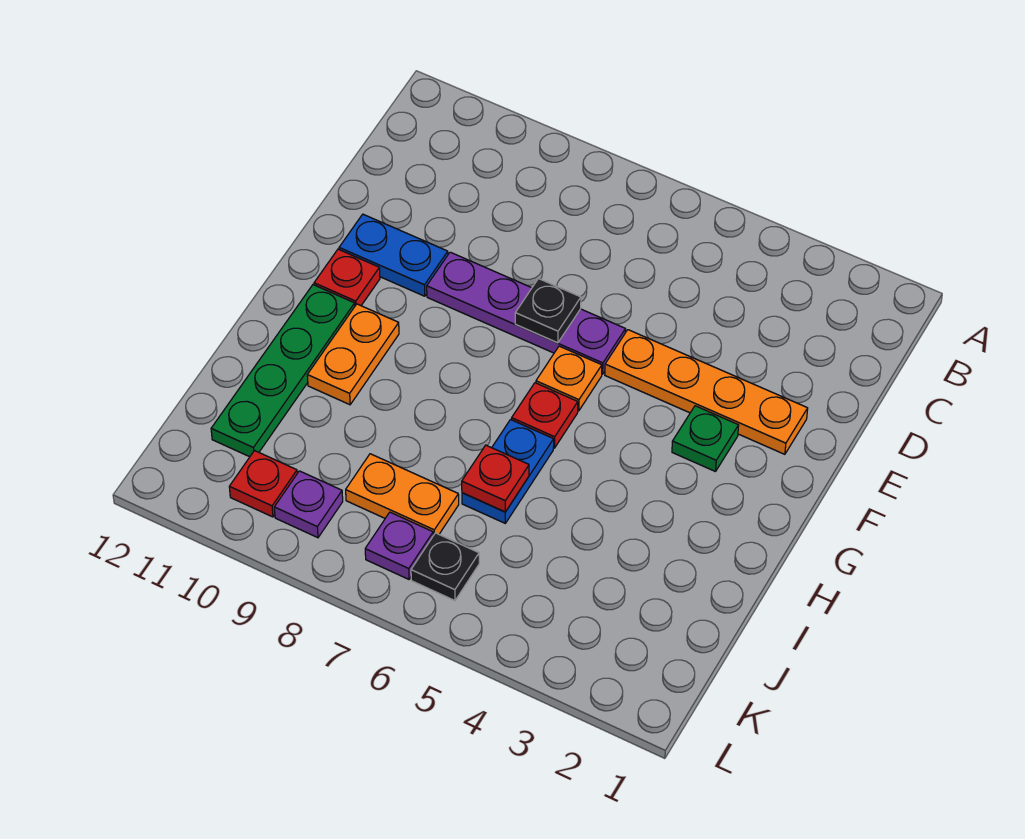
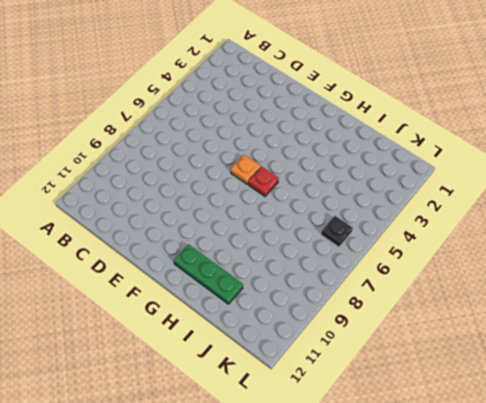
green plate G11:I11 level 1 -> green plate G11:J11 level 1
none -> orange plate E2:E5 level 1
none -> purple plate E6:E9 level 1
none -> blue plate E10:E11 level 1

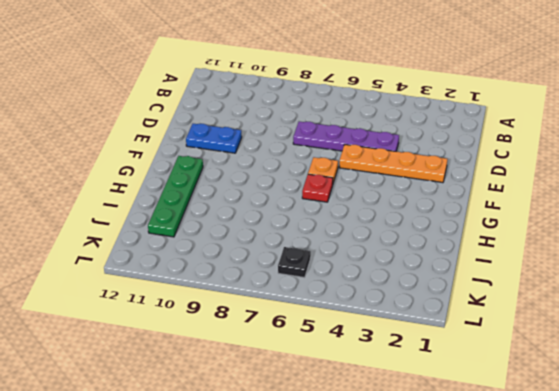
purple plate D4:D7 level 1 -> purple plate E6:E9 level 1
none -> green plate F3 level 1
none -> red plate F11 level 1
none -> orange plate G10:H10 level 1

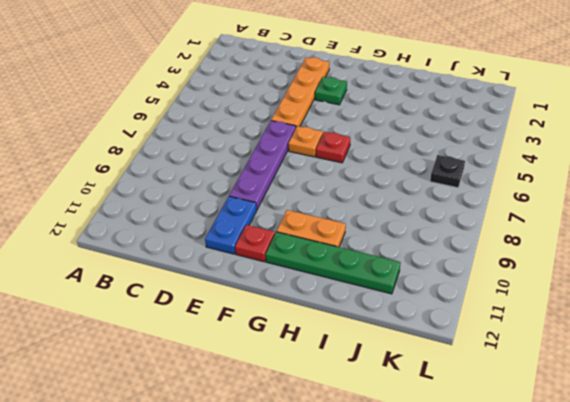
none -> blue plate H6:I6 level 1
none -> orange plate J7:J8 level 1
none -> purple plate K7 level 1

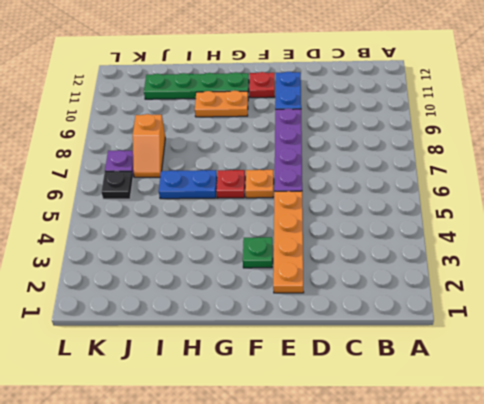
orange slope J7:J8 level 1 top 8 -> orange plate J7:J8 level 1
none -> purple plate K9 level 1
none -> red plate K10 level 1
none -> black plate E7 level 2

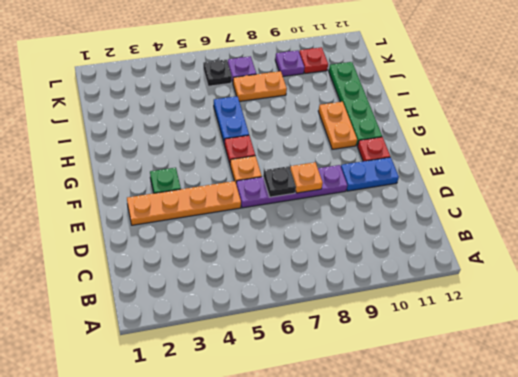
orange plate E8 level 2 -> none
none -> red plate I6 level 2

